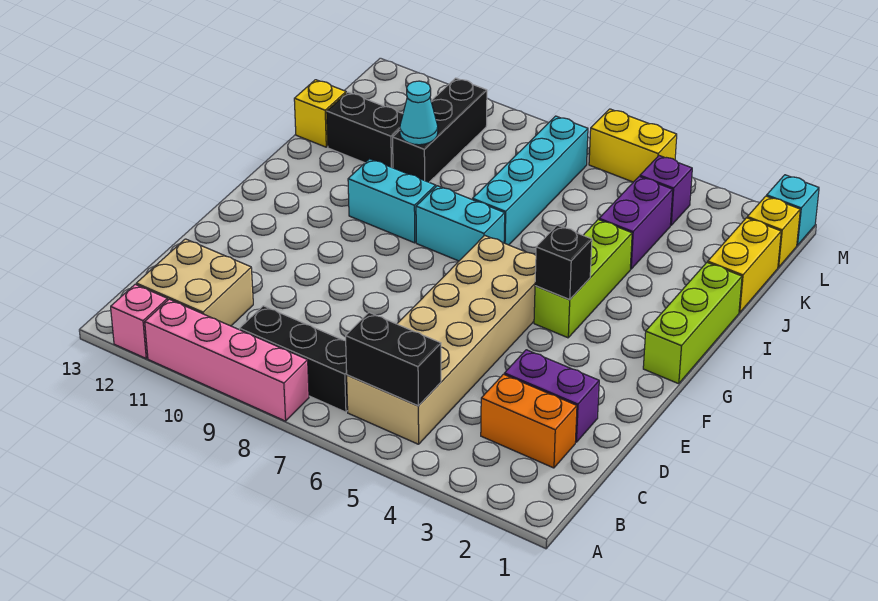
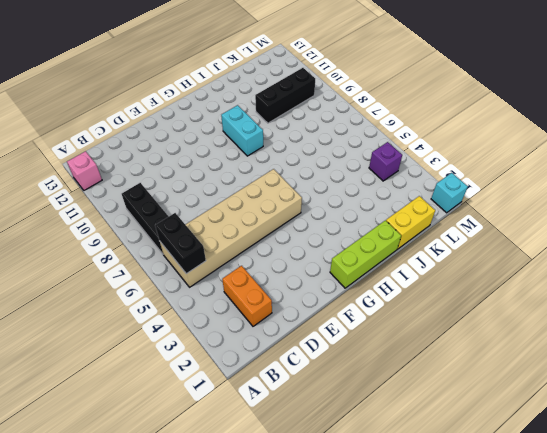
none -> pink brick A8:A11 level 1
none -> tan brick B11:C12 level 1
none -> purple brick D2:D3 level 1

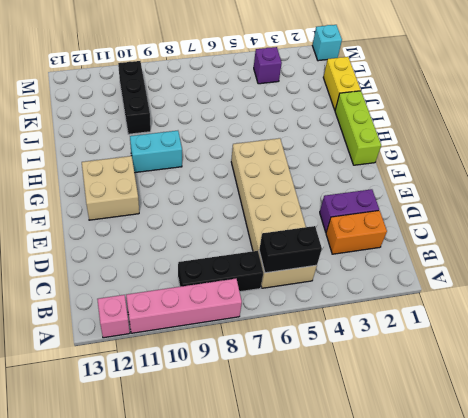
tan brick F11:G12 level 1 -> tan brick B11:C12 level 1
none -> lime brick G4:I4 level 1
none -> cyan brick H7:H8 level 1
none -> cyan brick I7:L7 level 1

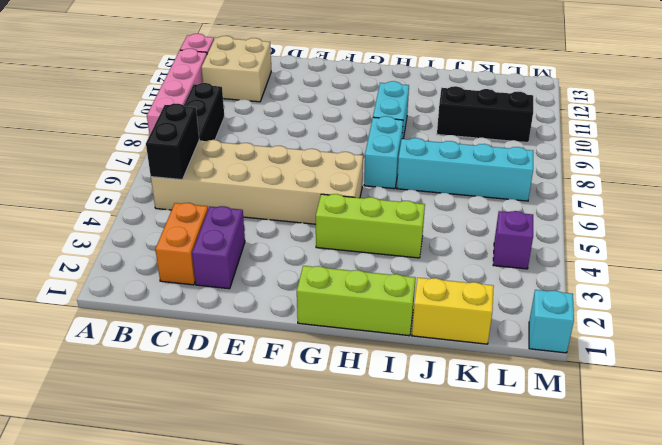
none -> purple brick J4:K4 level 1
none -> black brick J11:J12 level 1
none -> yellow brick J13 level 1

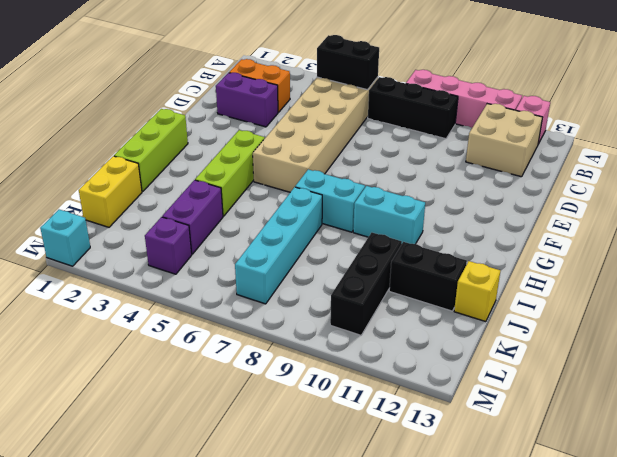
none -> yellow brick L1 level 1
none -> yellow brick M5:M6 level 1
none -> black brick G4 level 2

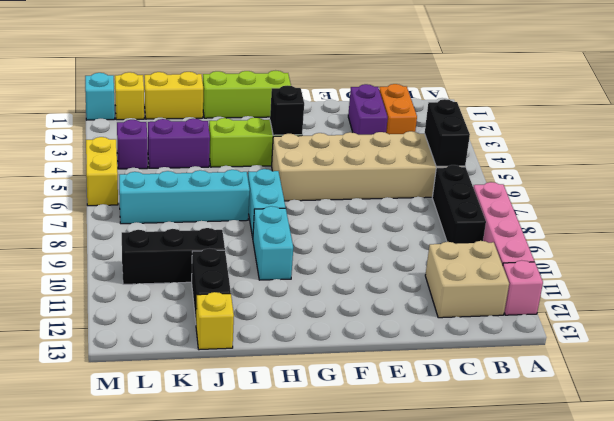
none -> cyan cone J10 level 2

